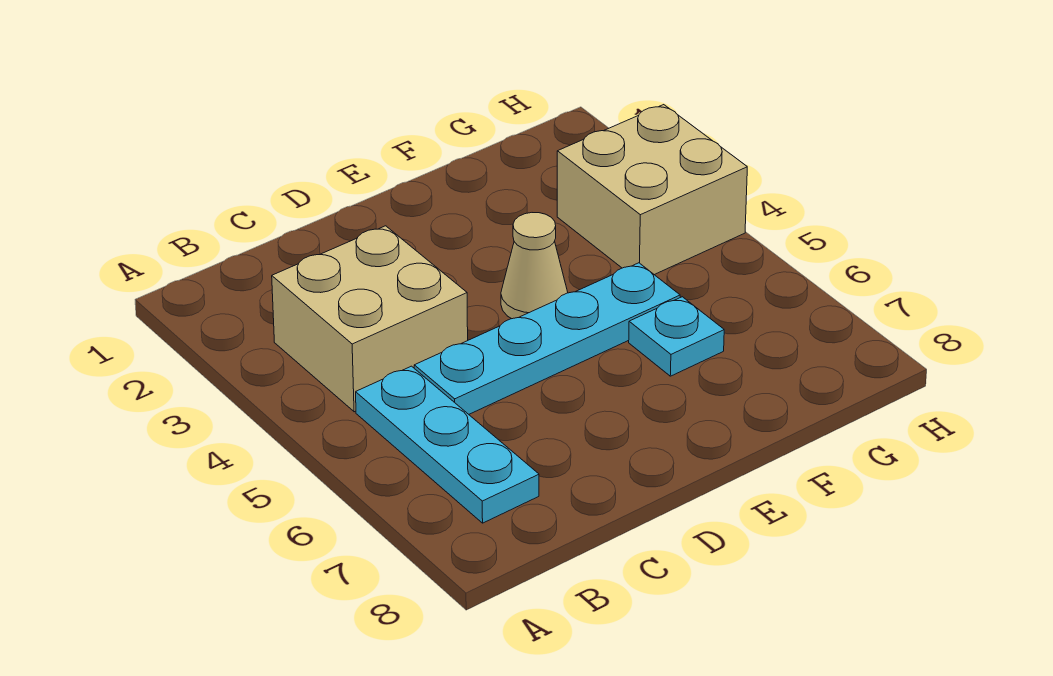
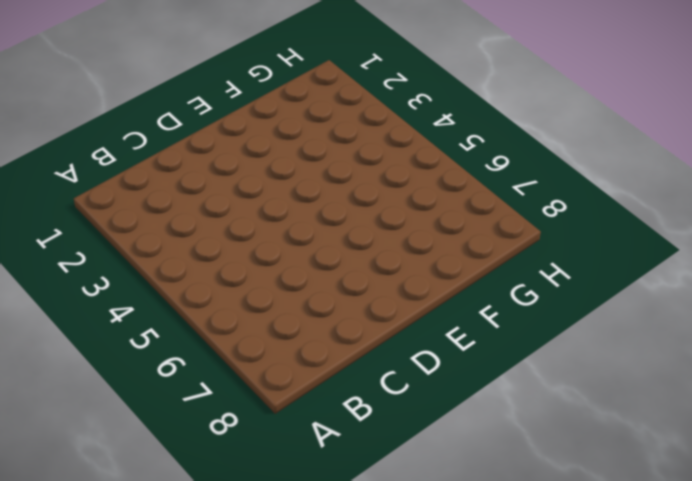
none -> tan brick B3:C4 level 1
none -> cyan plate B5:B7 level 1

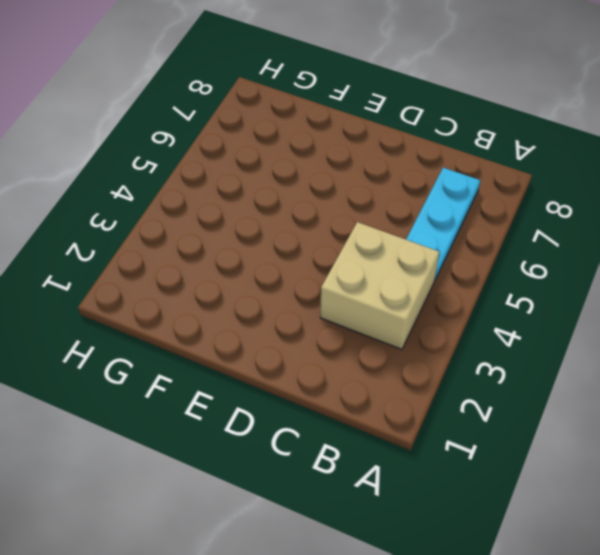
none -> cyan plate C5:F5 level 1
none -> tan cone E4 level 1

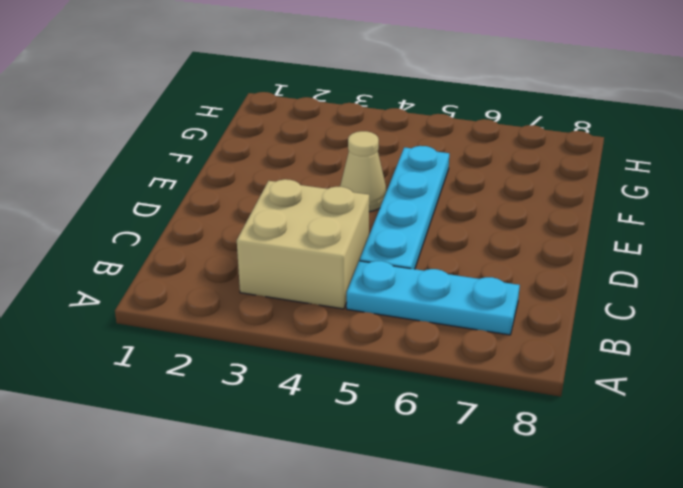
none -> cyan plate F6 level 1
none -> tan brick G3:H4 level 1

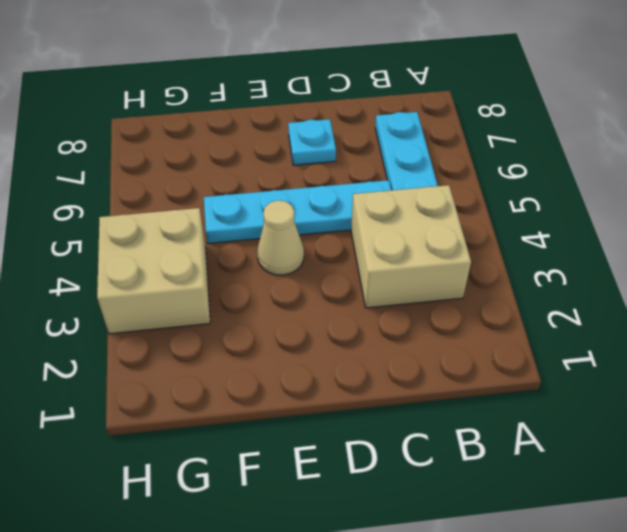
cyan plate D7 level 1 -> cyan plate F6 level 1

